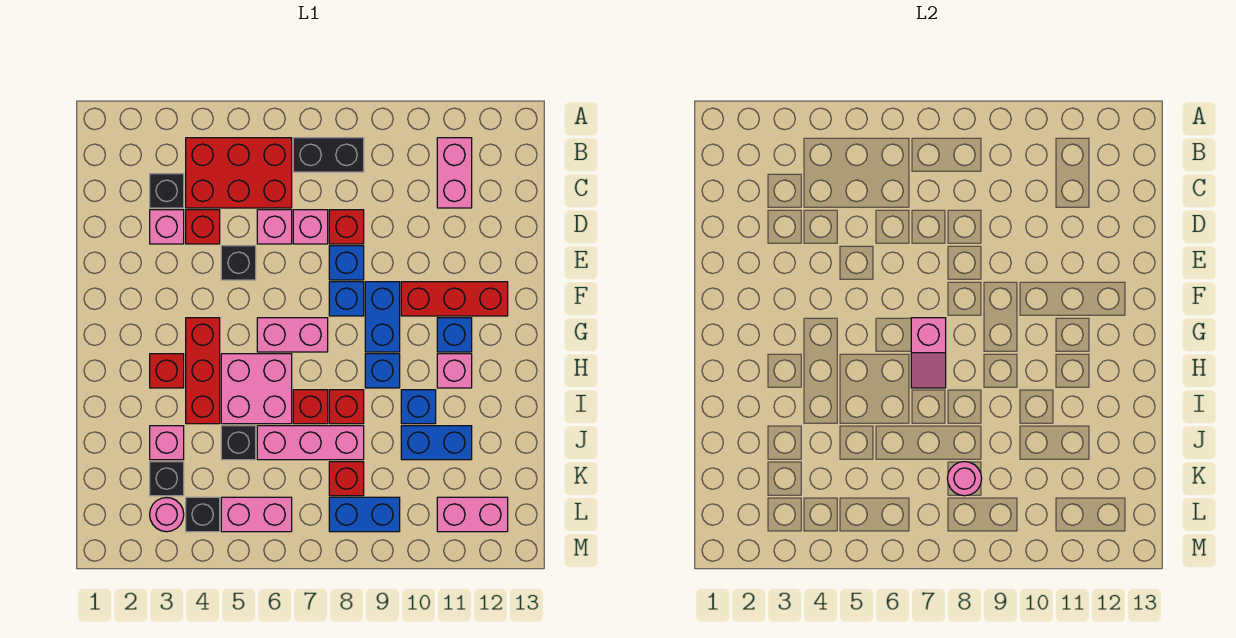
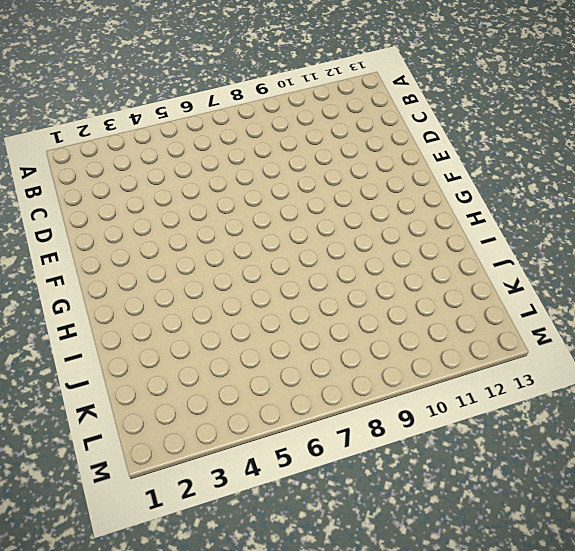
none -> red brick B4:C6 level 1
none -> black brick B7:B8 level 1
none -> pink brick B11:C11 level 1
none -> black brick C3 level 1

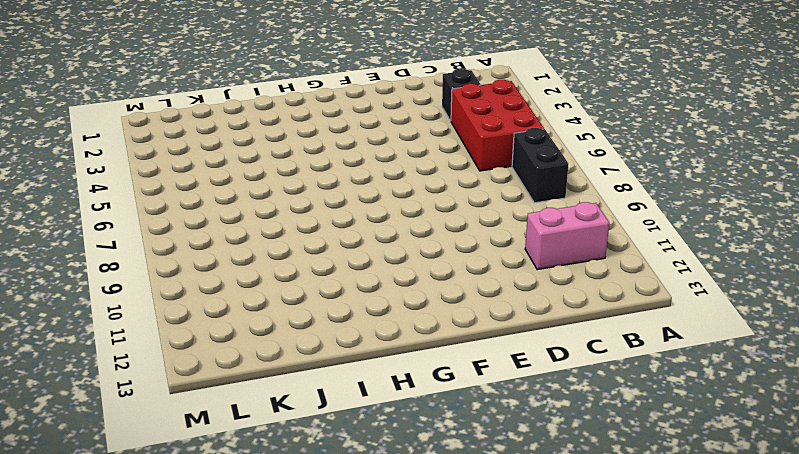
none -> pink brick D3 level 1
none -> red brick D4 level 1
none -> pink brick D6 level 1
none -> pink brick D7 level 1

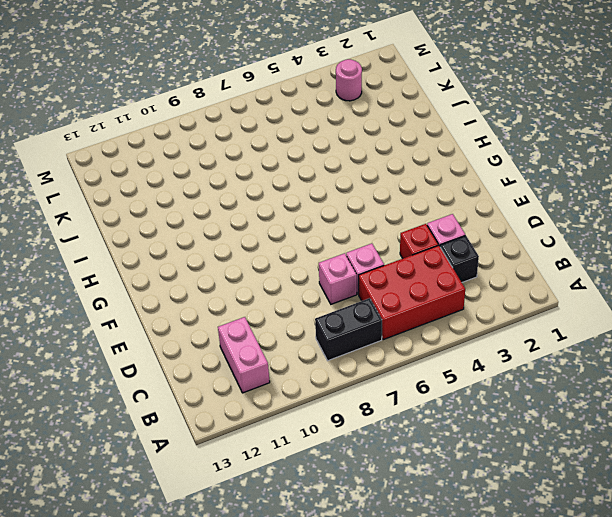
none -> red brick D8 level 1
none -> black brick E5 level 1
none -> blue brick E8 level 1
none -> blue brick F8 level 1

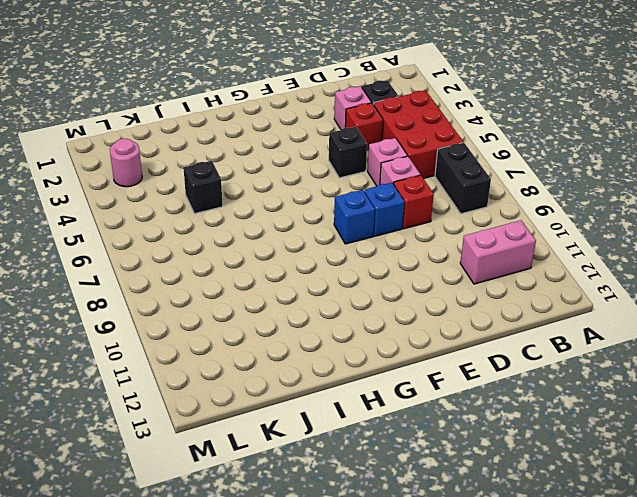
none -> blue brick F9:G9 level 1
none -> red brick F10:F12 level 1
none -> red brick G4:I4 level 1
none -> pink brick G6:G7 level 1

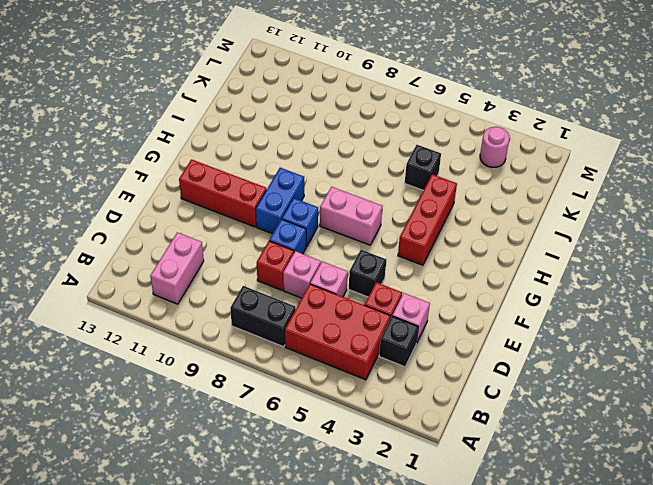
none -> blue brick G11 level 1
none -> red brick H3 level 1
none -> pink brick H5:I6 level 1
none -> blue brick H9 level 1

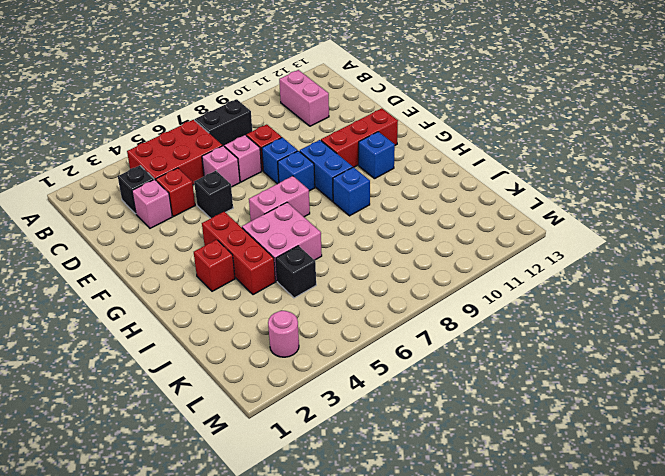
none -> pink brick H11 level 1
none -> red brick I7 level 1
none -> red brick I8 level 1
none -> blue brick I10 level 1

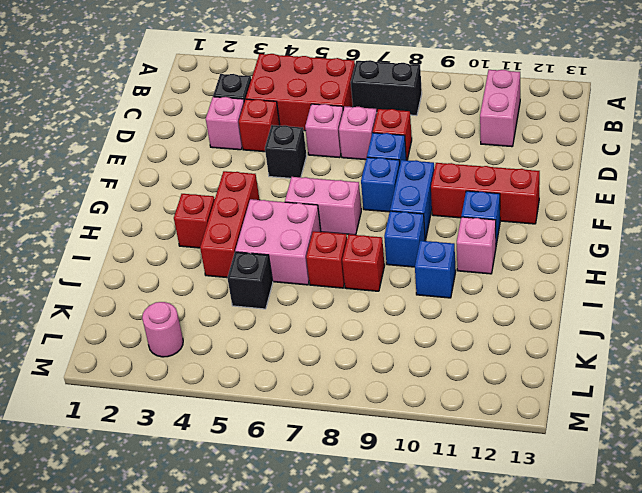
none -> pink brick J3 level 1
none -> pink brick J6:J8 level 1
none -> blue brick J10:J11 level 1
none -> black brick K3 level 1

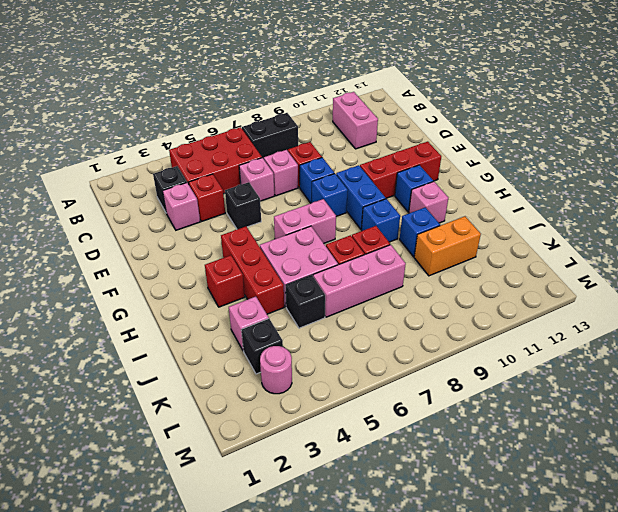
orange brick J10:J11 level 1 -> blue brick J10:J11 level 1
none -> red brick K8 level 1
none -> black brick L4 level 1
none -> pink brick L5:L6 level 1
none -> blue brick L8:L9 level 1

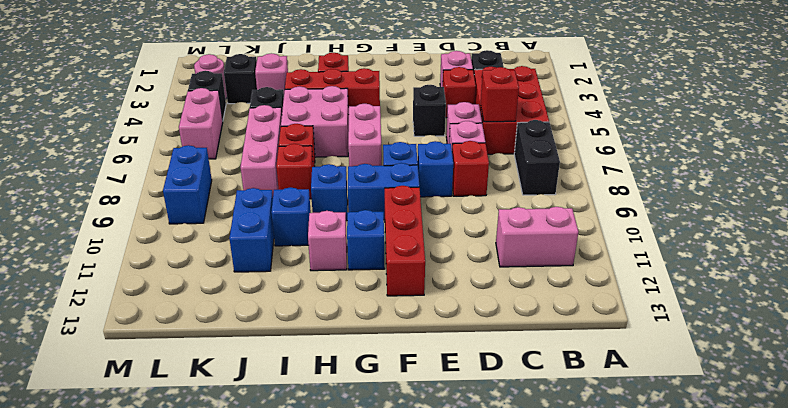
red brick C6 level 2 -> red brick K8 level 1
none -> pink brick L11:L12 level 1
none -> pink slope G7:H7 level 2 top G
none -> pink round brick K8 level 2

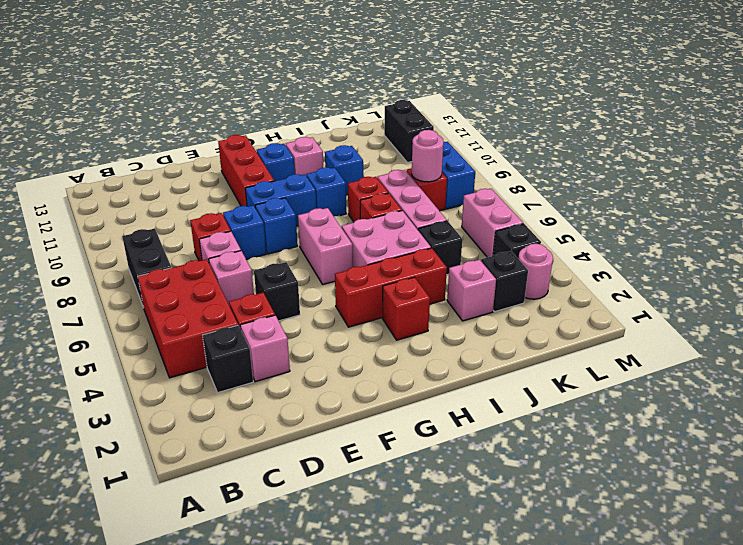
black brick L11:L12 level 1 -> pink brick L11:L12 level 1
none -> pink brick B11:C11 level 1
none -> blue brick J10:J11 level 1
none -> pink slope G7:H7 level 2 top G

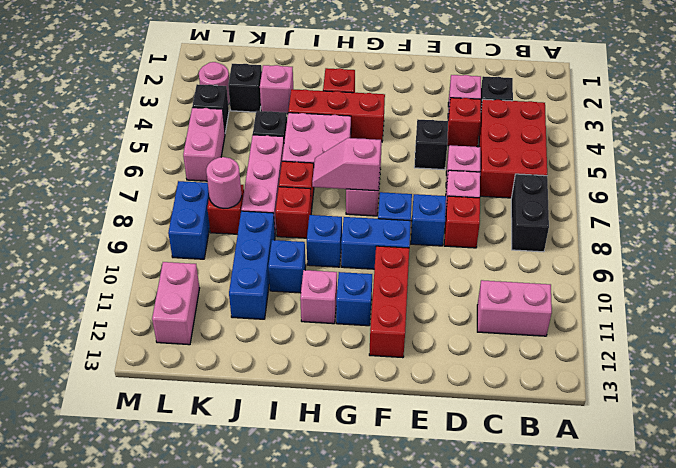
blue brick J9:J11 level 1 -> blue brick J10:J11 level 1

